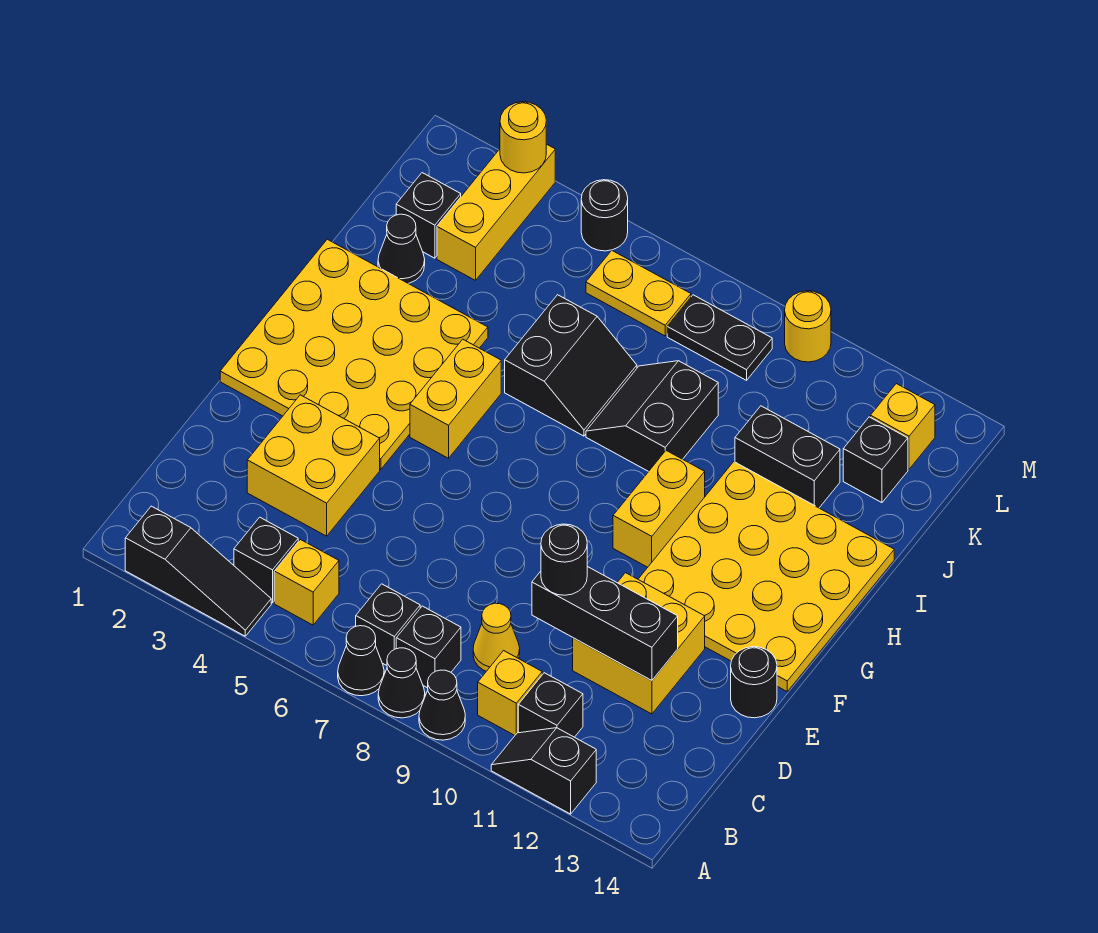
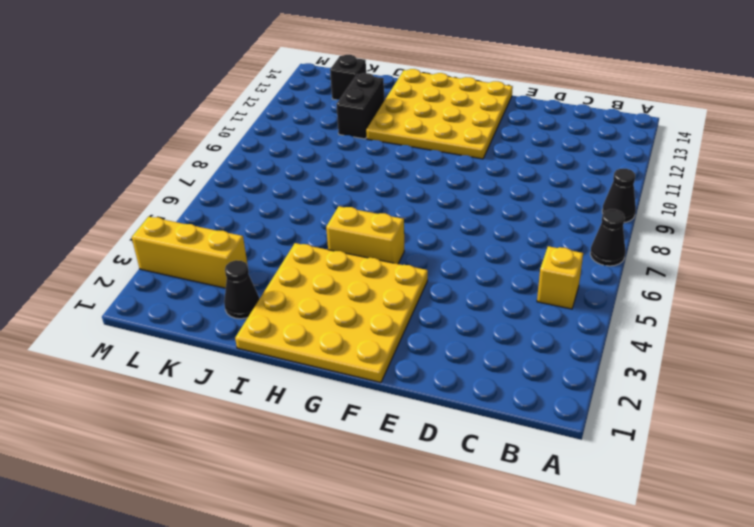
none -> black slope A2:A4 level 1 top 2
none -> black cone A8 level 1
none -> black slope A11:A12 level 1 top 12
none -> black brick B4 level 1

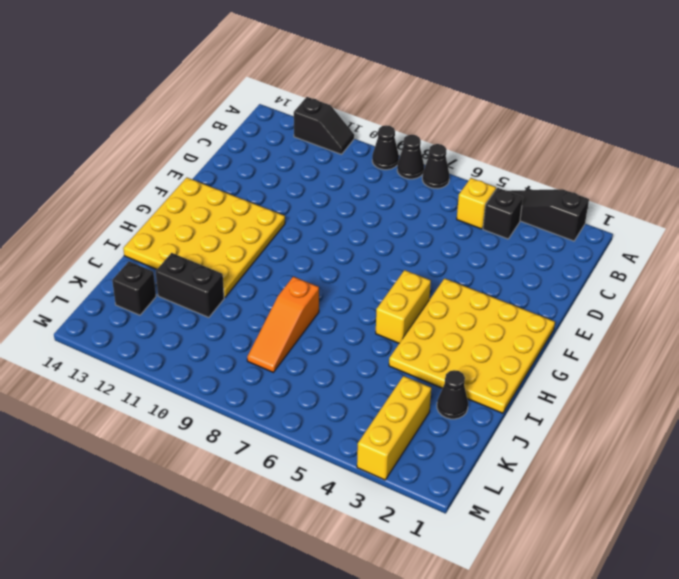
orange slope I8:K8 level 1 top I -> black slope I8:J9 level 1 top 9
none -> black brick B7 level 1
none -> black brick B8 level 1
none -> yellow brick B10 level 1
none -> black brick B11 level 1

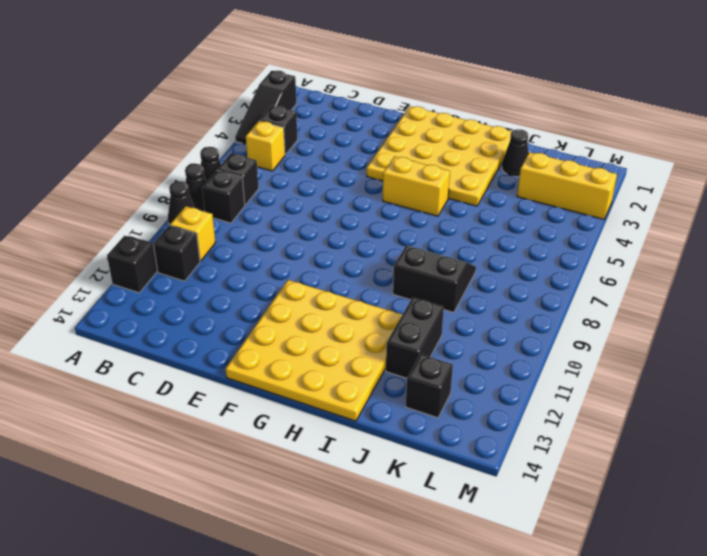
none -> yellow cone C9 level 1
none -> yellow brick D3:E4 level 1
none -> yellow brick D11:E12 level 1
none -> black round brick E14 level 1

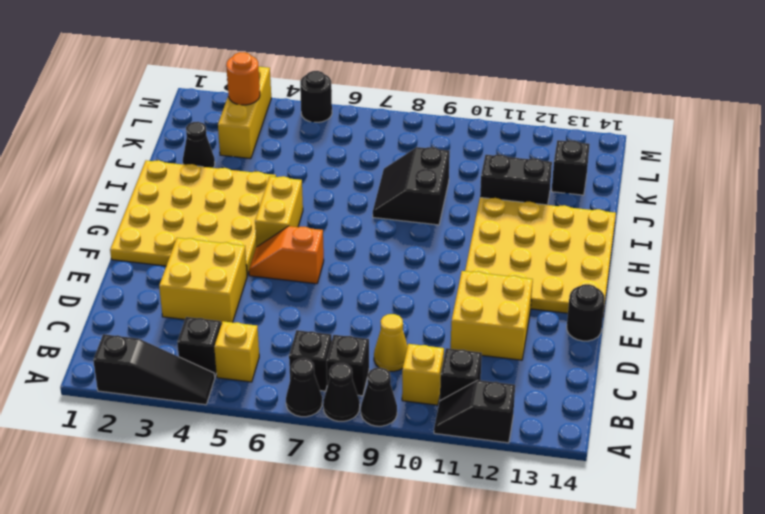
orange slope F5:F6 level 1 top 6 -> none
orange round brick L3 level 2 -> none
none -> yellow brick G10:H10 level 1
none -> black slope I6:J7 level 1 top 6
none -> black brick K2 level 1
none -> yellow plate L6:L7 level 1

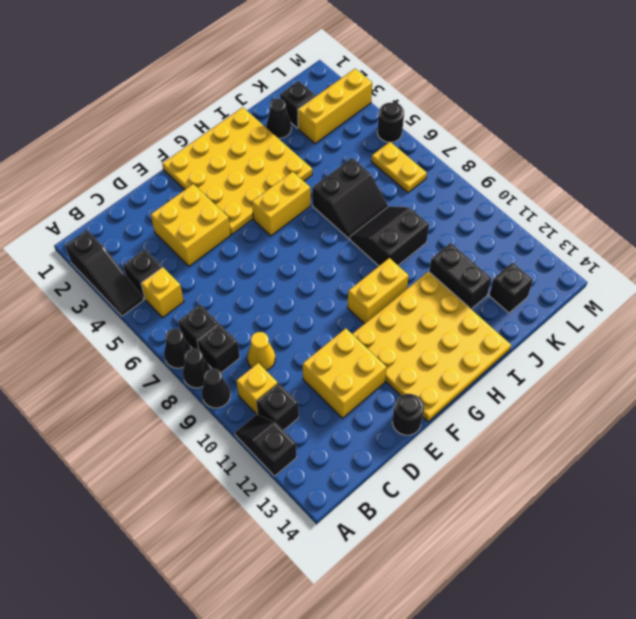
none -> black plate L8:L9 level 1
none -> yellow brick L13 level 1
none -> yellow round brick M10 level 1
none -> black brick D10:D12 level 2

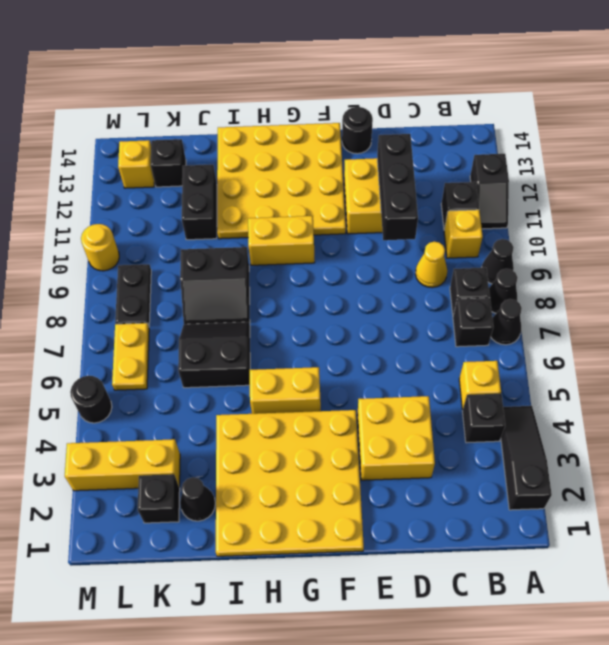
none -> yellow round brick M3 level 2
none -> black round brick D10 level 3

